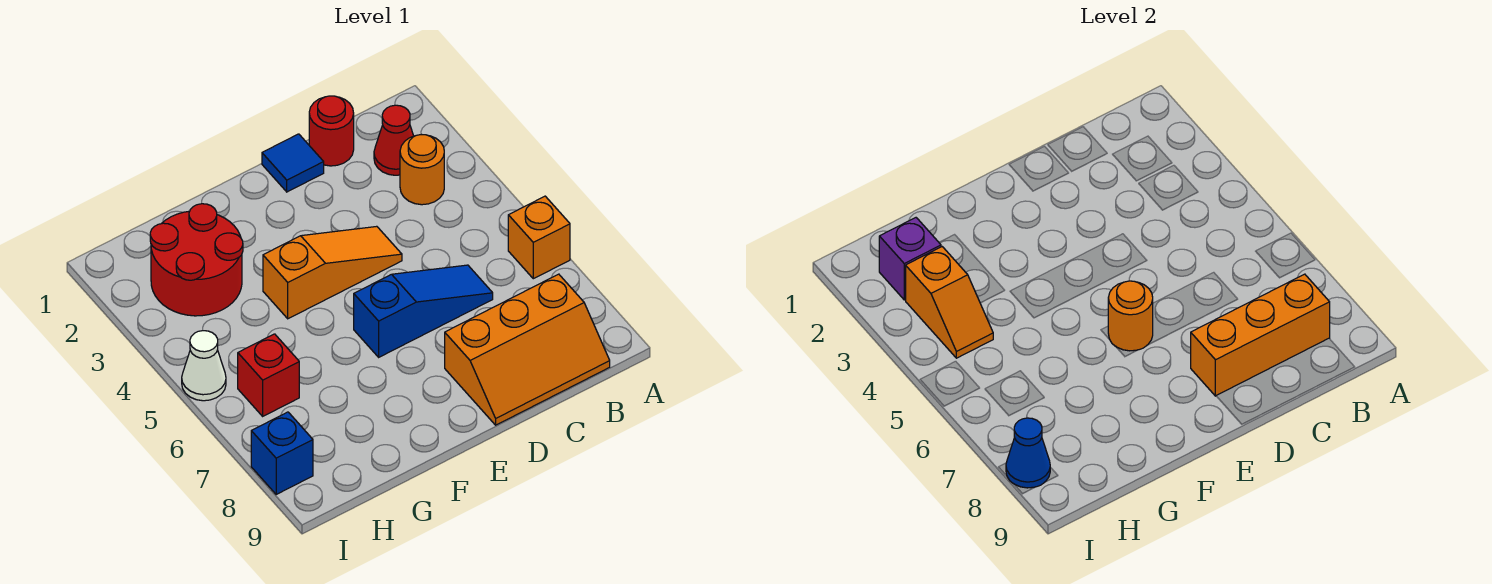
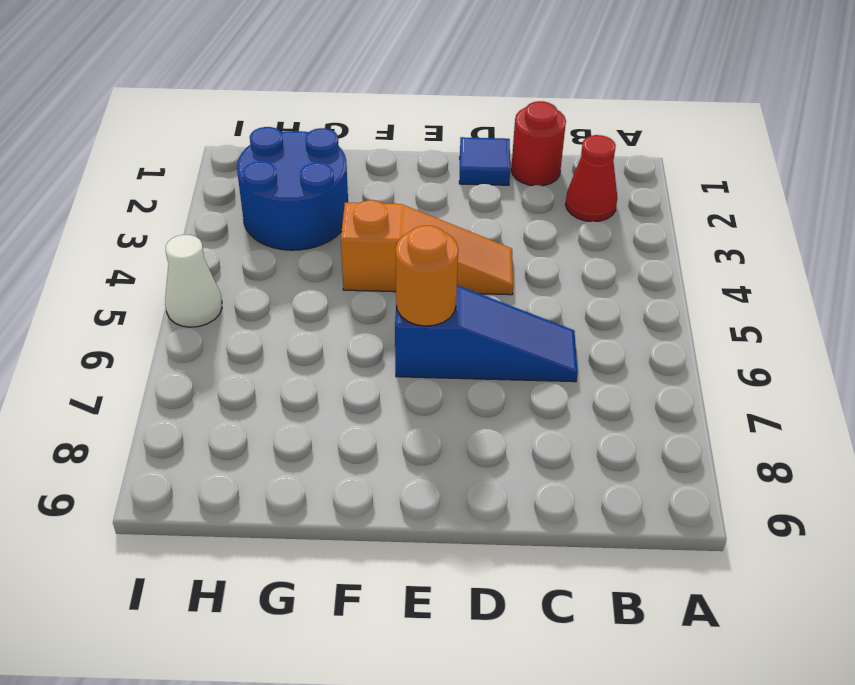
blue round brick G2:H3 level 1 -> red round brick G2:H3 level 1
none -> orange brick A6 level 1
none -> orange round brick B3 level 1
none -> orange slope B8:D9 level 1 top 8

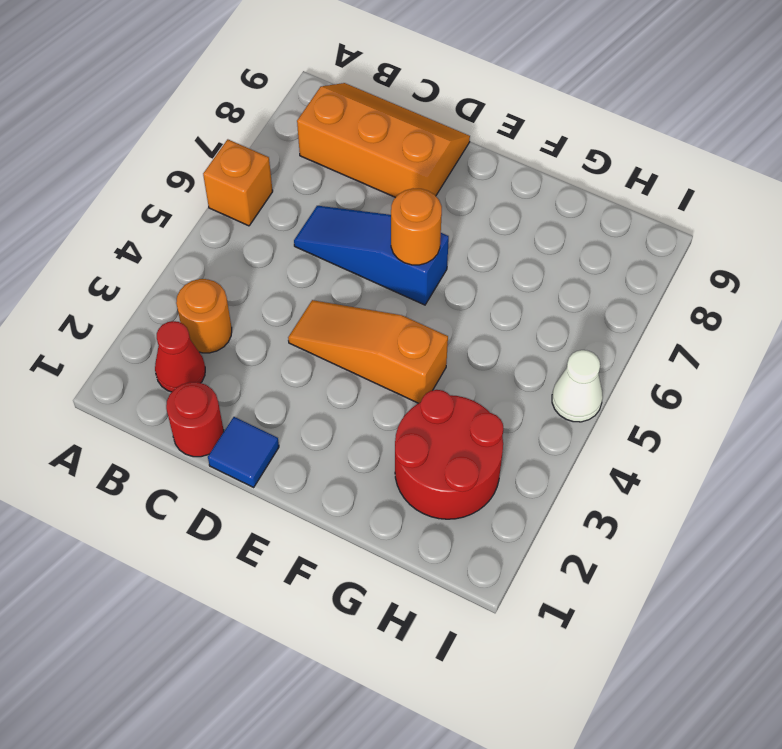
none -> red brick H6 level 1
none -> blue brick I8 level 1
none -> orange brick B8:D8 level 2

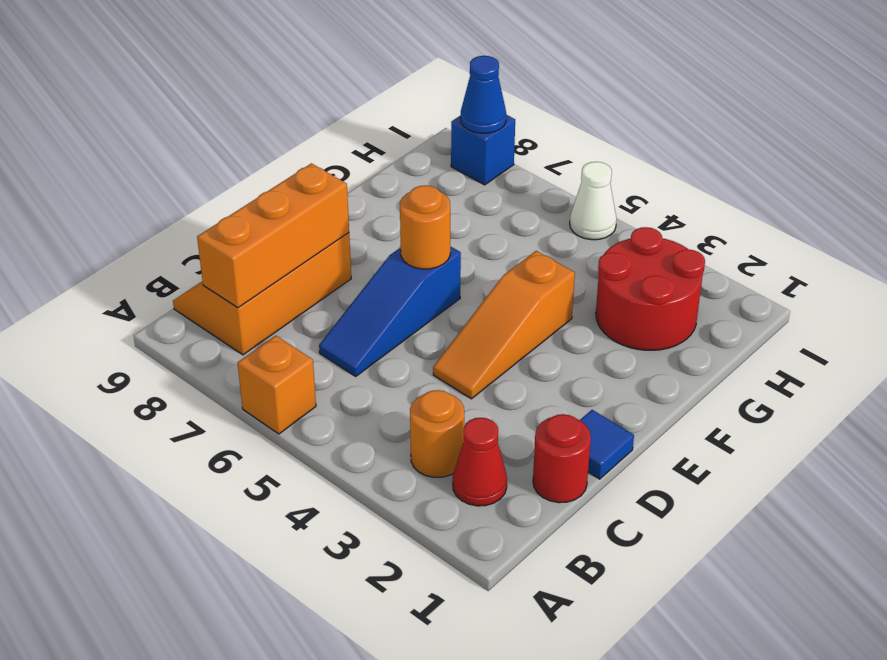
none -> red brick H6 level 1
none -> purple brick H2 level 2
none -> orange slope H3:H4 level 2 top 3

